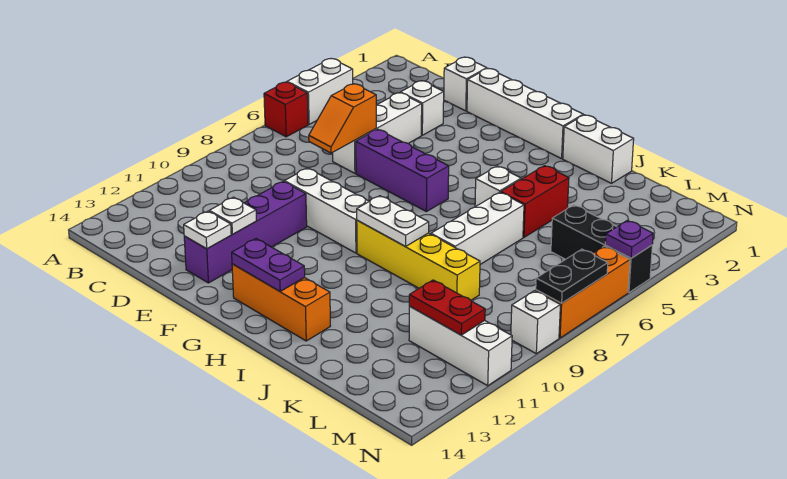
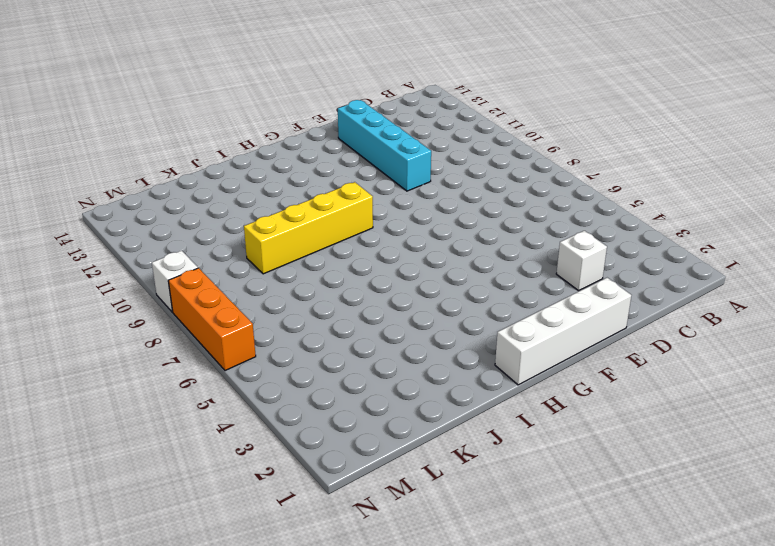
cyan brick E10:E13 level 1 -> purple brick E10:E13 level 1
none -> white brick A4:A5 level 1
none -> red brick A6 level 1
none -> white brick D1 level 1

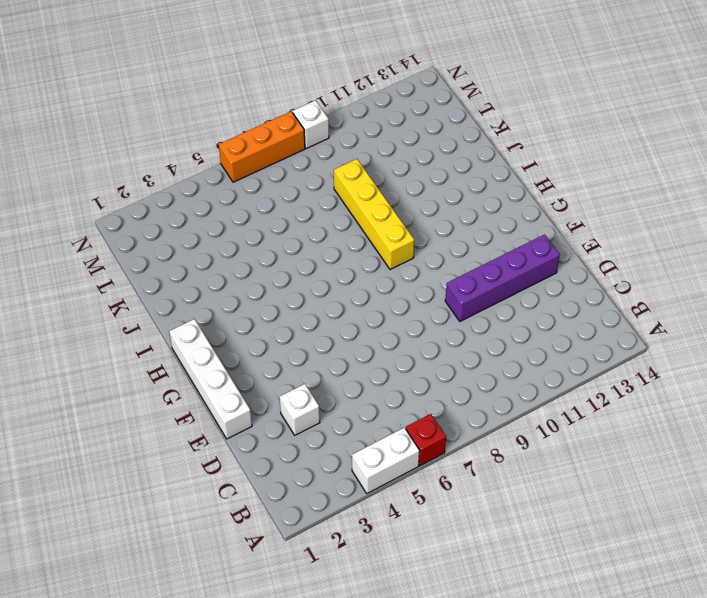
none -> white brick D1 level 1
none -> white brick D4:D6 level 1
none -> purple brick E6:G6 level 1

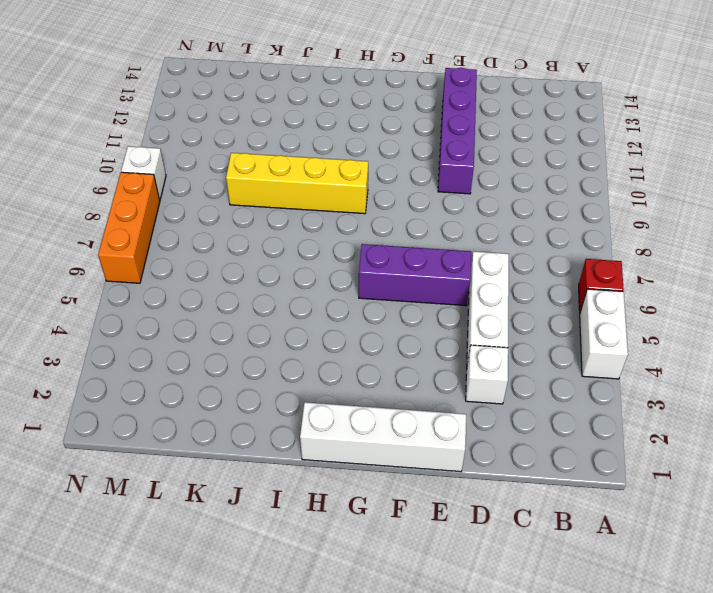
none -> white brick D1 level 1
none -> white brick E9:G9 level 1
none -> orange brick G13:I13 level 1

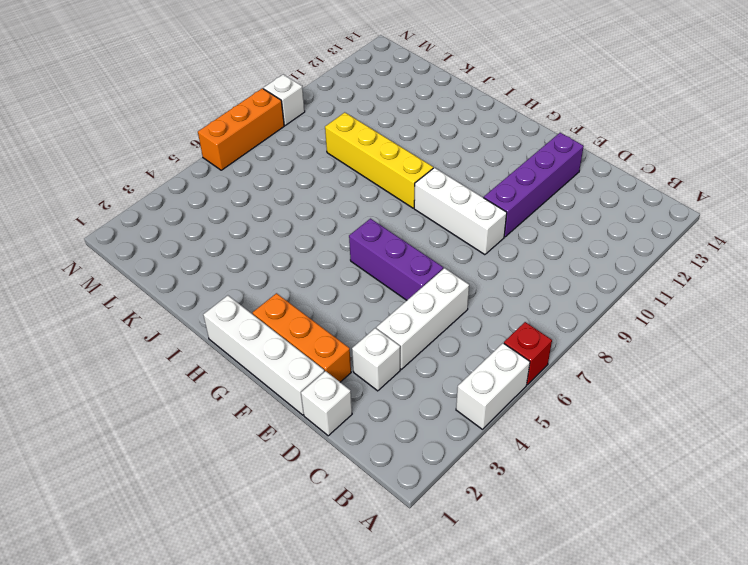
orange brick E2:G2 level 1 -> orange brick G13:I13 level 1
none -> white brick I1:J1 level 1
none -> white brick I5 level 1
none -> red brick J4:J5 level 1

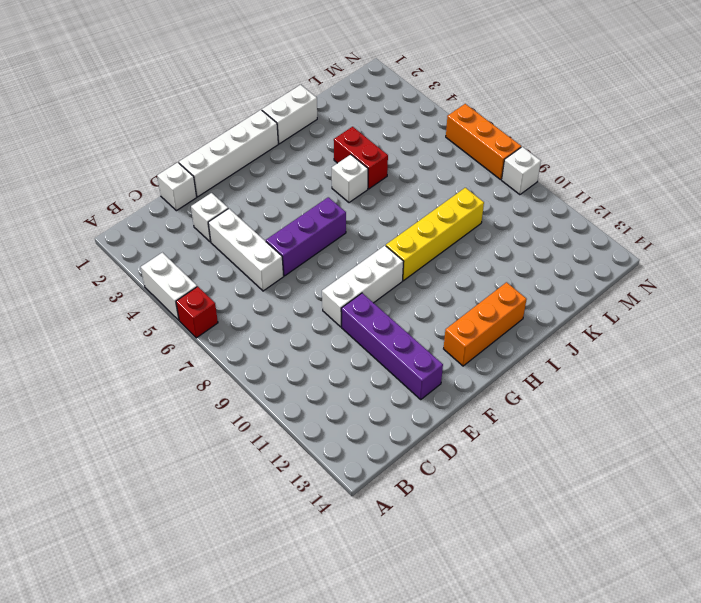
none -> white brick J6:J8 level 1
none -> black brick L5:N5 level 1
none -> white brick L11:N11 level 1

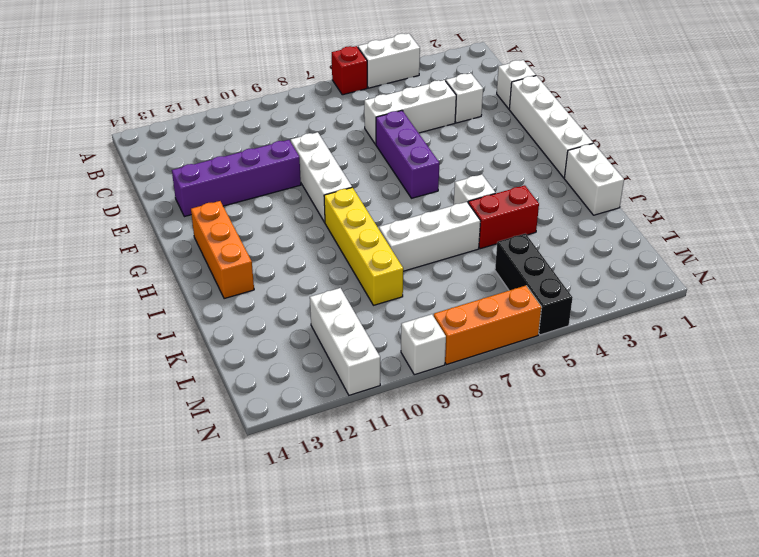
none -> orange slope D6:D7 level 2 top 6
none -> white plate E12 level 2
none -> white plate E13 level 2

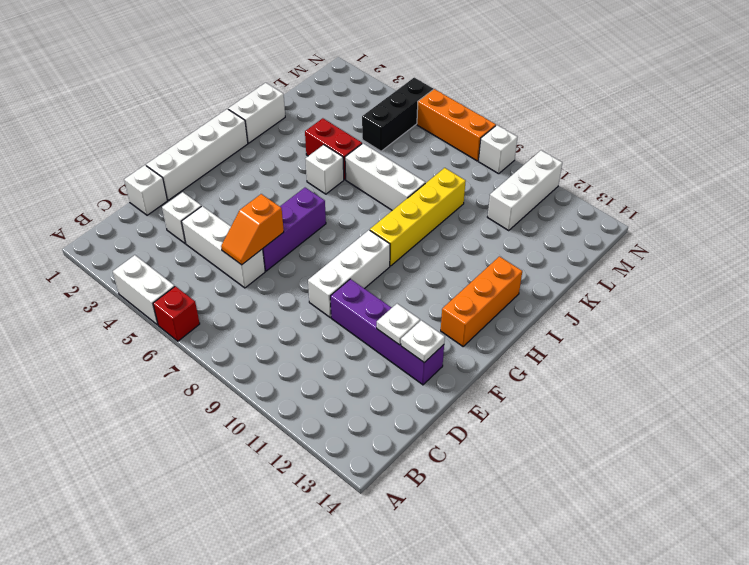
orange slope D6:E6 level 2 top E -> orange slope D6:D7 level 2 top 6
none -> purple plate G13:H13 level 2
none -> white plate H9:I9 level 2
none -> red plate L11:M11 level 2

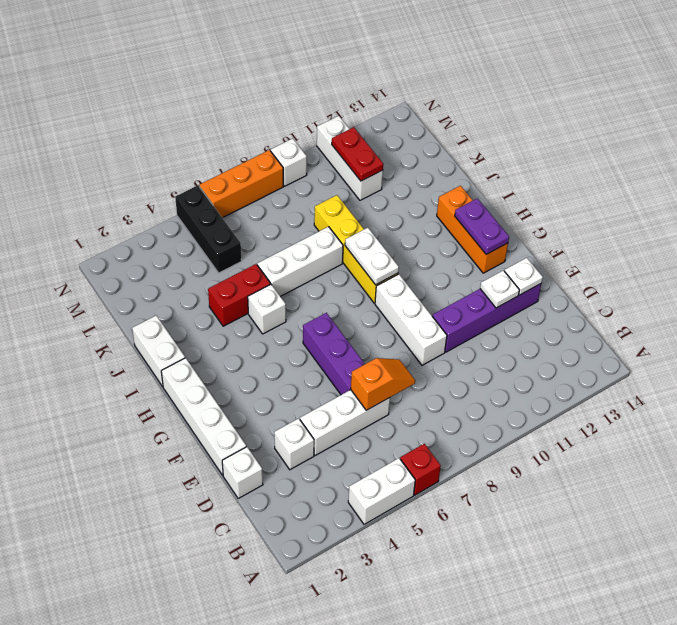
none -> purple plate N5 level 2
none -> black plate N7:N8 level 2

